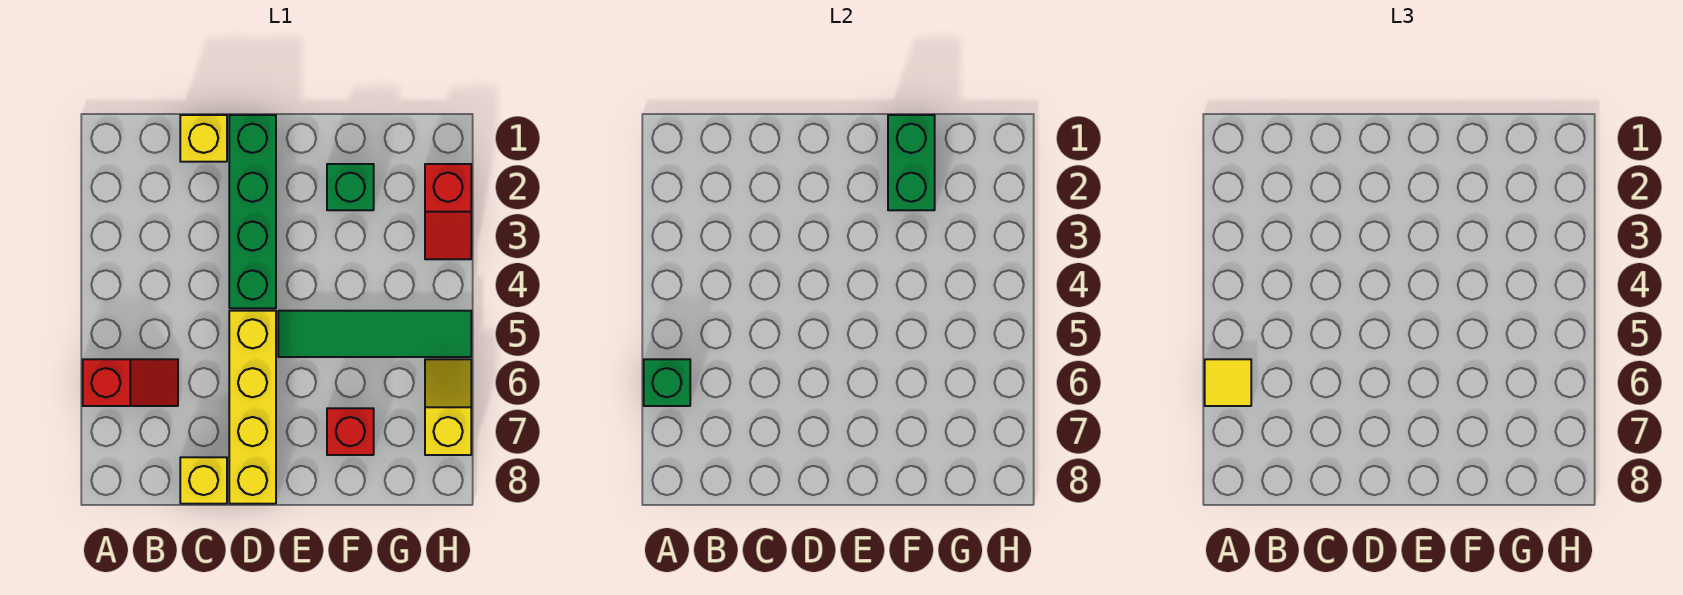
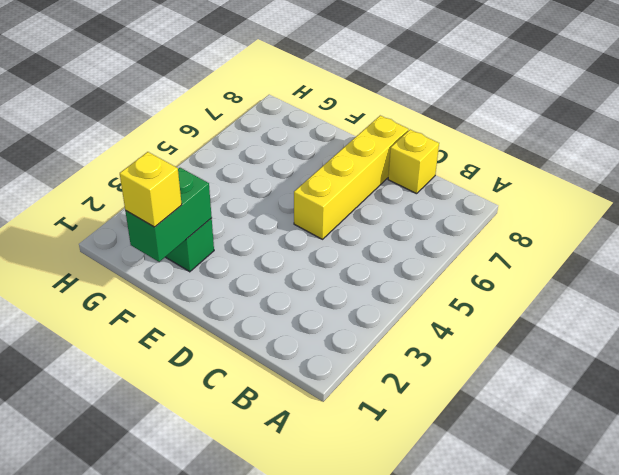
yellow brick F1 level 3 -> yellow brick C1 level 1
none -> red slope A6:B6 level 1 top A
none -> green brick D1:D4 level 1
none -> green tile E5:H5 level 1

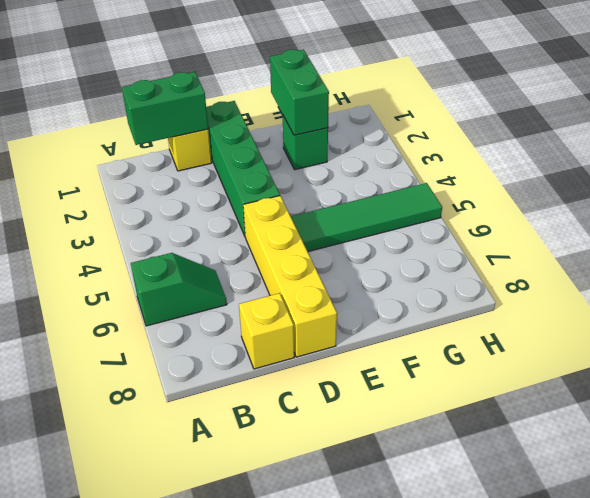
green slope A6:B6 level 1 top A -> red slope A6:B6 level 1 top A
green brick B1:C1 level 2 -> none
none -> red brick F7 level 1
none -> red slope H2:H3 level 1 top 2
none -> yellow slope H6:H7 level 1 top 7

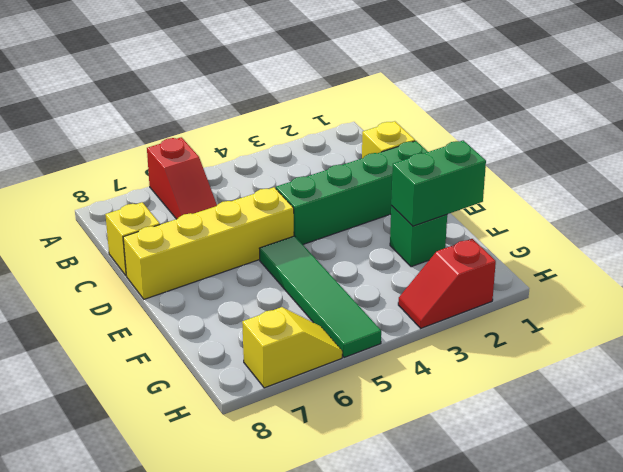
none -> red brick F7 level 1
none -> green brick A6 level 2
none -> yellow tile A6 level 3

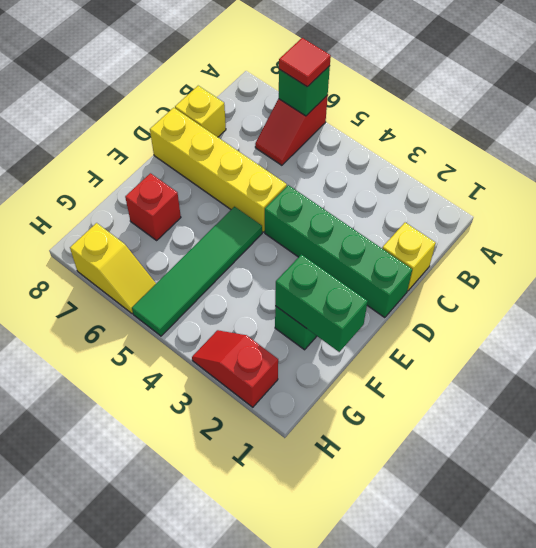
red tile A6 level 3 -> yellow tile A6 level 3

